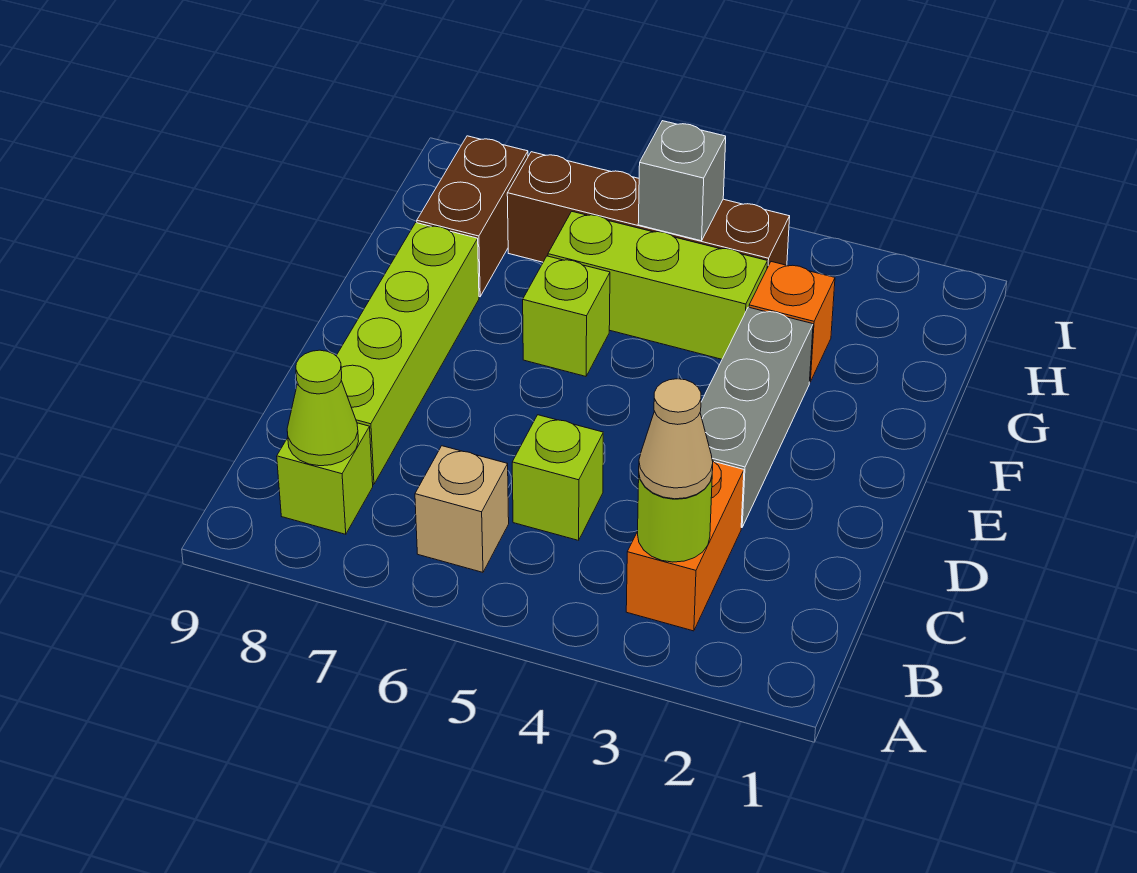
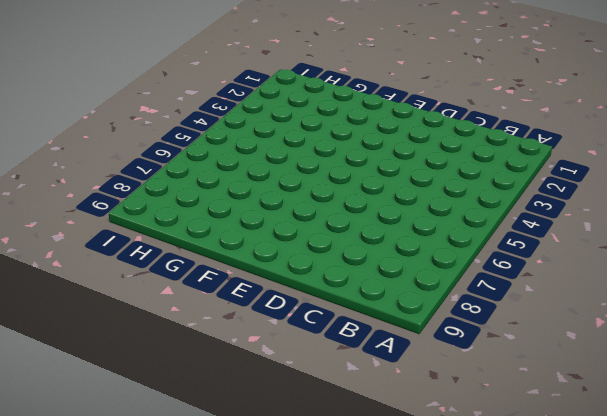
none -> orange brick B3:C3 level 1
none -> tan brick B6 level 1
none -> lime brick B8 level 1

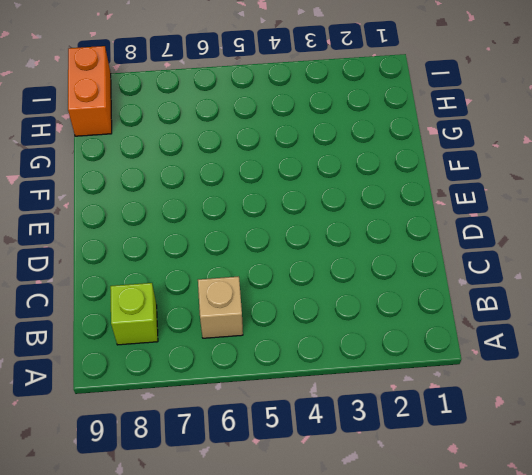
orange brick H9:I9 level 1 -> orange brick B3:C3 level 1
none -> lime brick C5 level 1
none -> lime brick C8:F8 level 1
none -> grey brick D3:F3 level 1

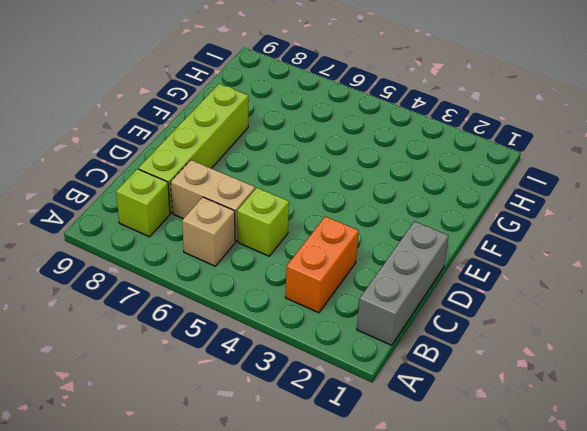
grey brick B1:D1 level 1 -> grey brick D3:F3 level 1
tan brick C6:C7 level 1 -> none
none -> lime brick F6 level 1
none -> orange brick G3 level 1
none -> lime brick G4:G6 level 1

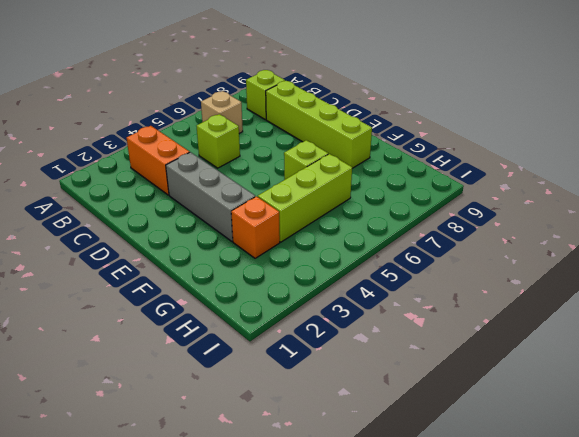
none -> brown brick G8:H8 level 1
none -> brown brick H4:H7 level 1
none -> lime round brick B3 level 2

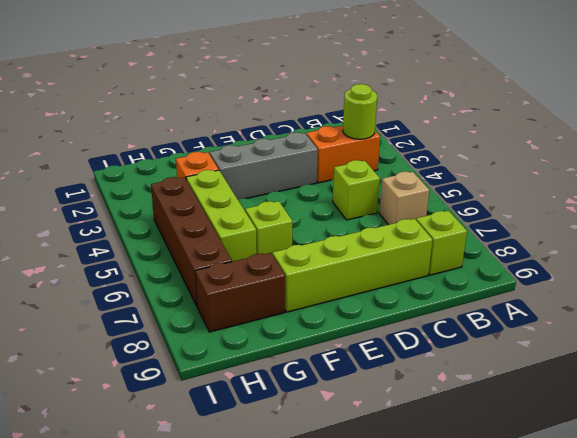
none -> lime cone B8 level 2
none -> grey brick H5 level 2
none -> tan cone B3 level 3

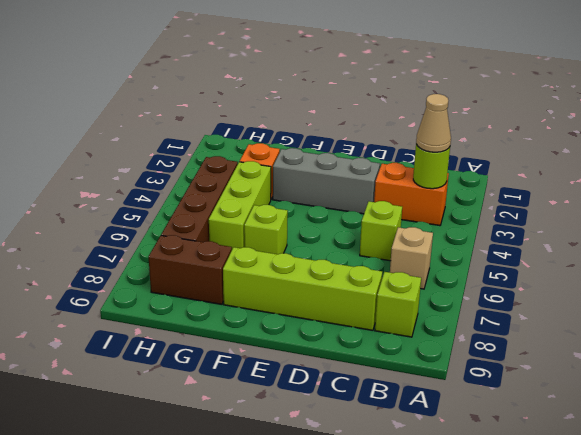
none -> lime cone B8 level 2
none -> grey brick H5 level 2

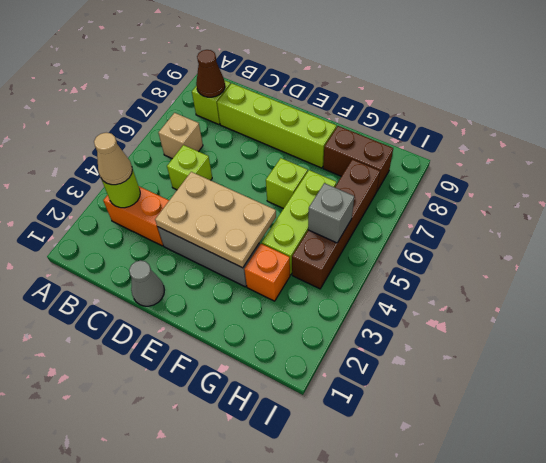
brown cone B8 level 2 -> lime cone B8 level 2
grey cone D1 level 1 -> none
tan plate D3:F4 level 2 -> none

